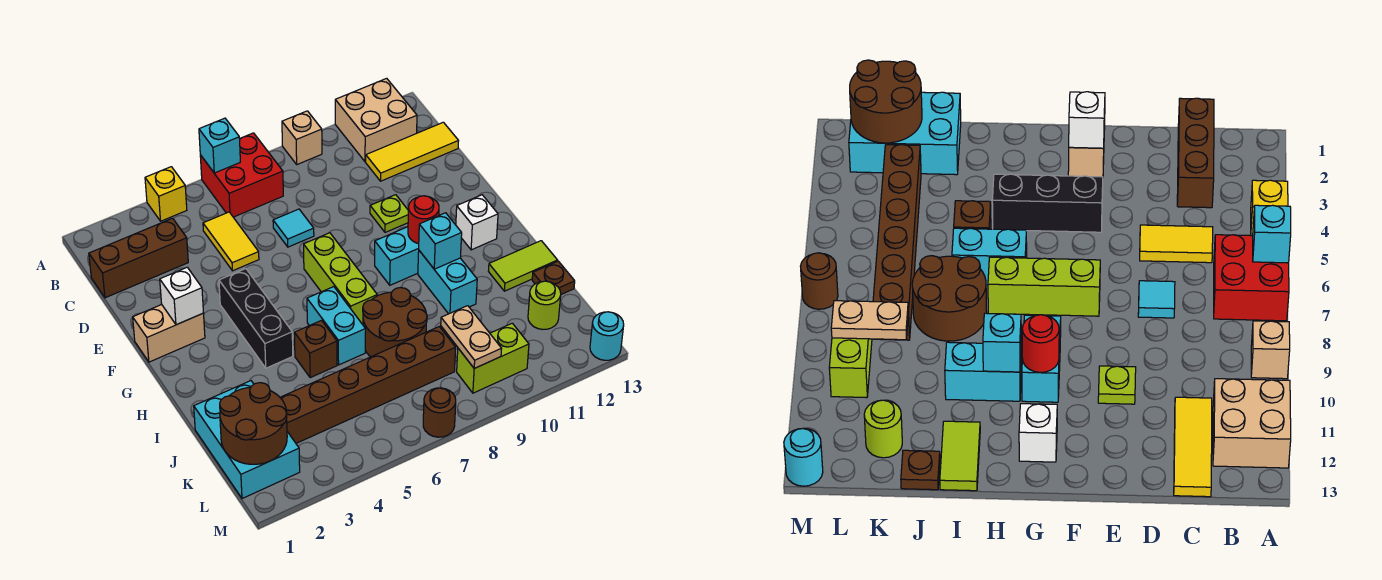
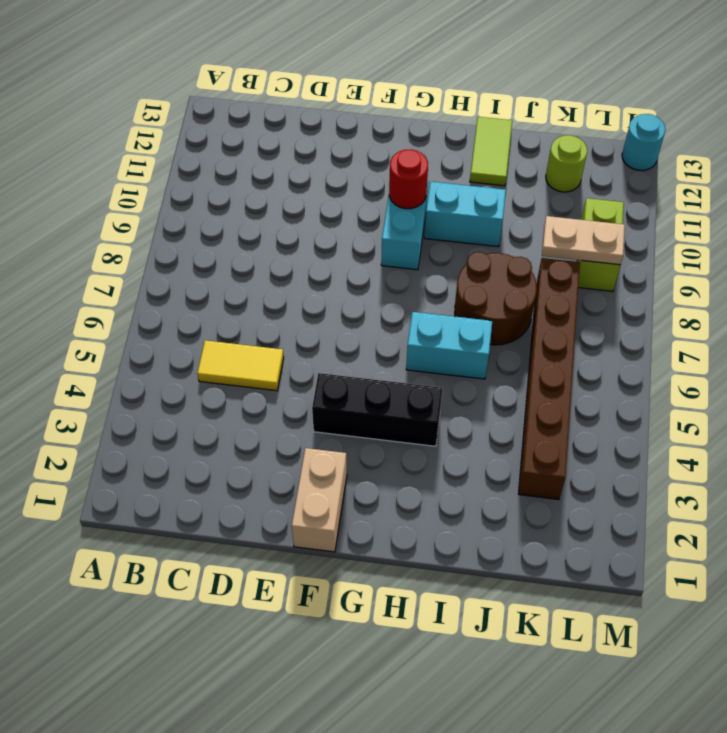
none -> yellow brick A4 level 1
none -> red brick A6:B7 level 1
none -> tan brick A9 level 1
none -> tan brick A11:B12 level 1

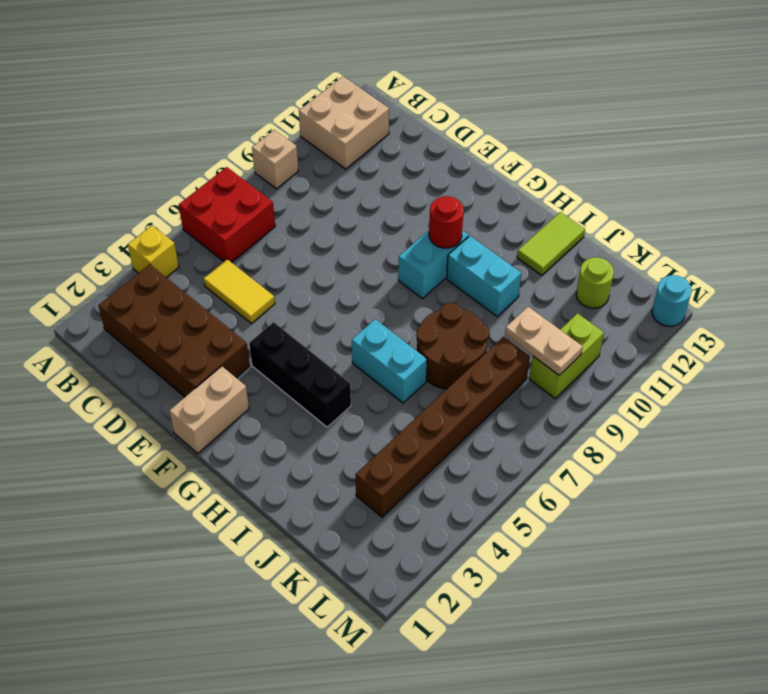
brown brick B2:E3 level 1 -> brown brick C1:C3 level 1
none -> yellow tile C11:C13 level 1
none -> cyan tile D7 level 1
none -> lime plate E10 level 1
none -> lime brick F7:H7 level 1

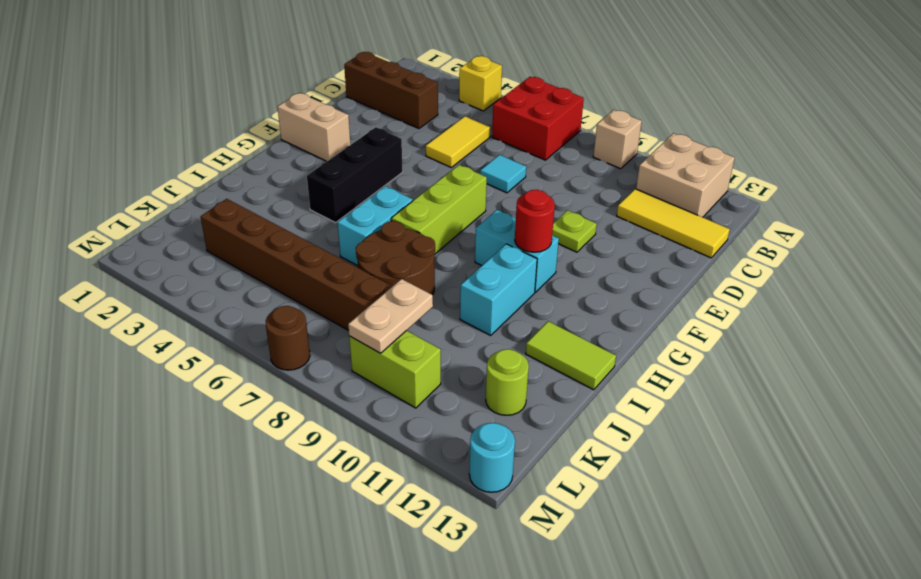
none -> white brick G12 level 1
none -> brown brick I5 level 1
none -> cyan brick J1:L2 level 1
none -> brown plate J13 level 1

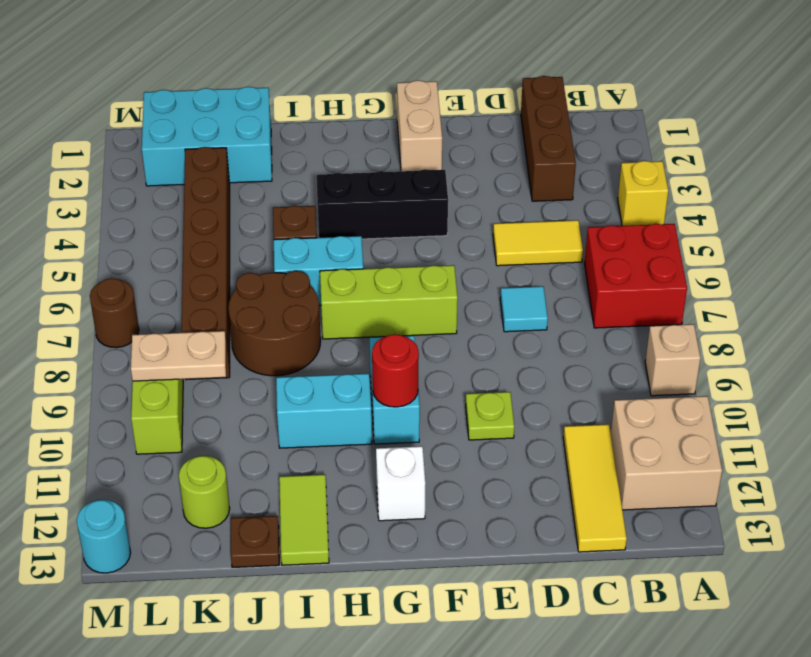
none -> cyan brick A6 level 2
none -> white brick F2 level 2
none -> cyan brick H10 level 2
none -> brown round brick K1:L2 level 2

